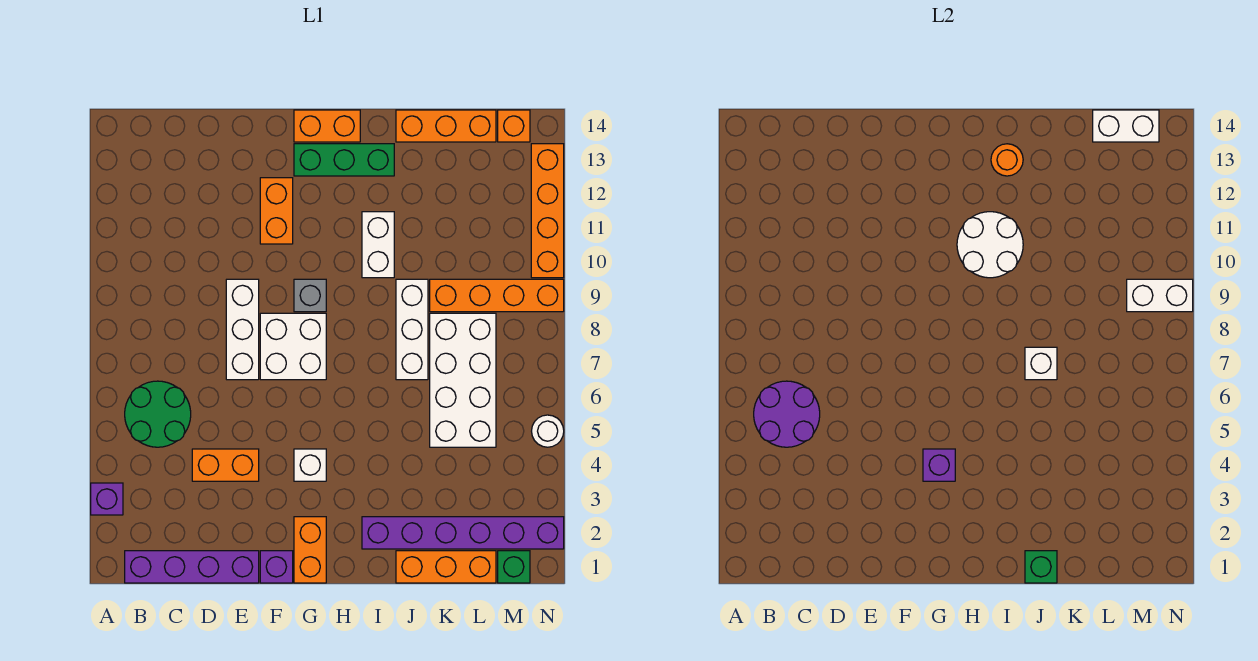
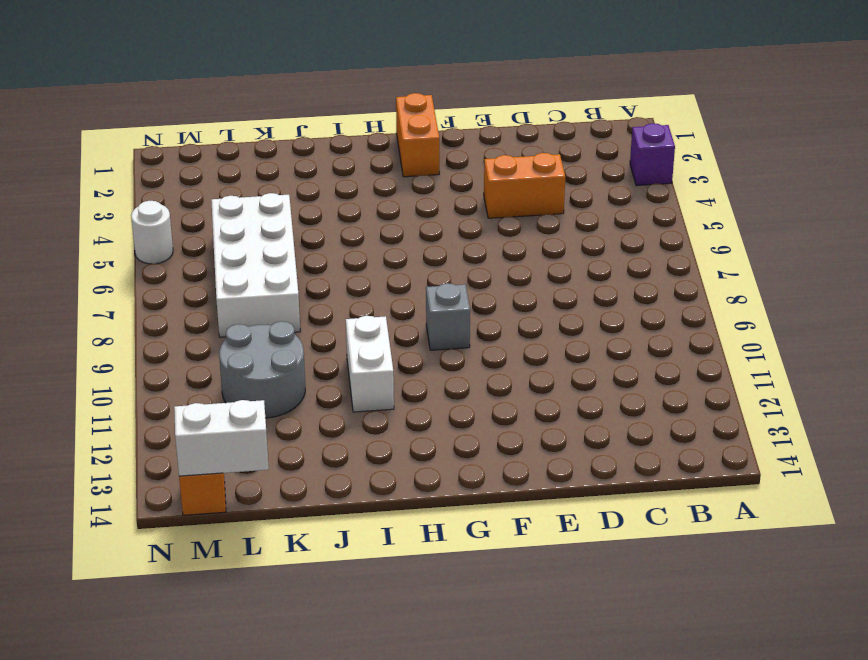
grey round brick K10:L11 level 1 -> none
none -> purple brick B1:E1 level 1
none -> green round brick B5:C6 level 1
none -> white brick E7:E9 level 1
none -> purple brick F1 level 1

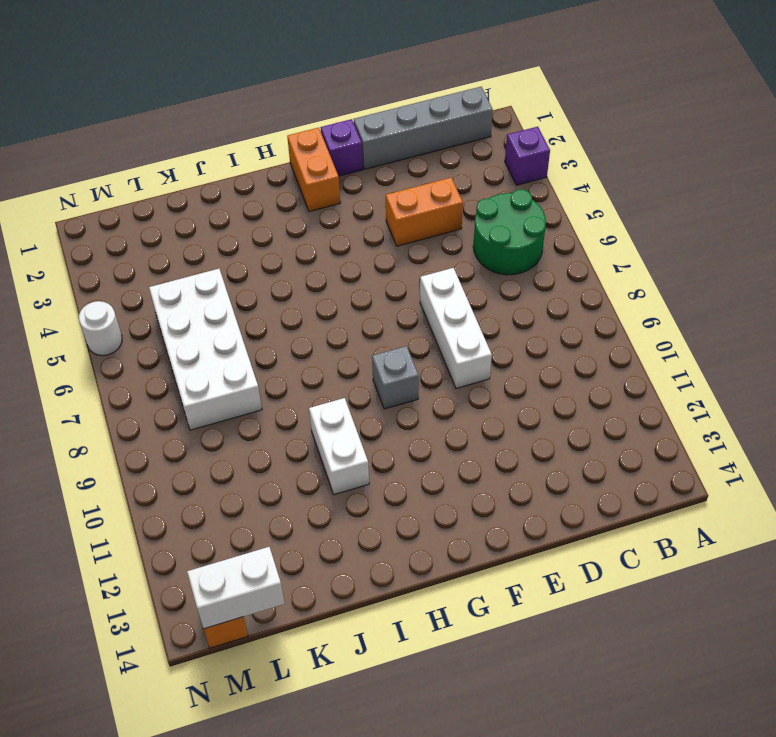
grey brick B1:E1 level 1 -> purple brick B1:E1 level 1
none -> white brick F7:G8 level 1
none -> orange brick F11:F12 level 1
none -> white brick G4 level 1
none -> green brick G13:I13 level 1

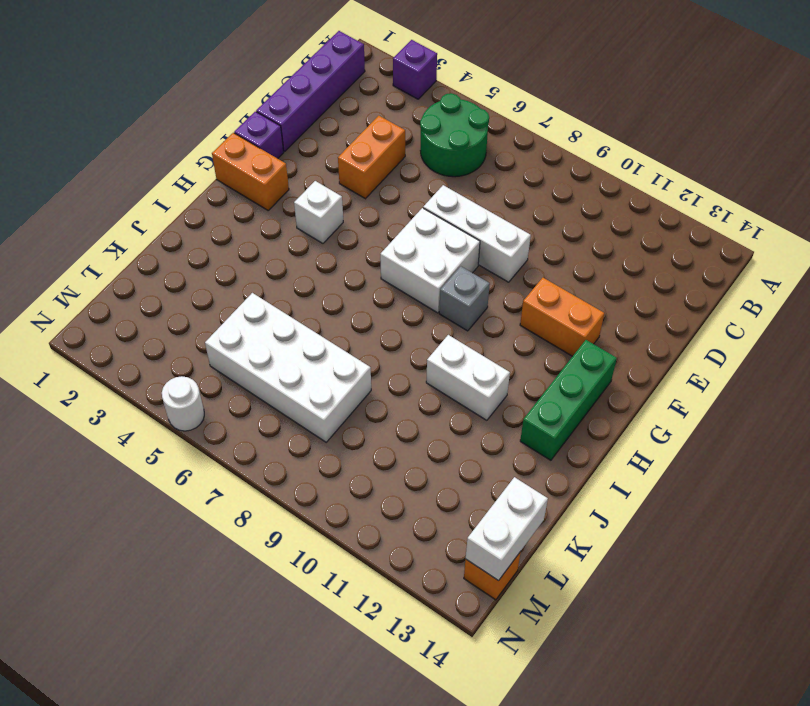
none -> orange brick G14:H14 level 1
none -> purple brick I2:N2 level 1
none -> orange brick J1:L1 level 1
none -> white brick J7:J9 level 1

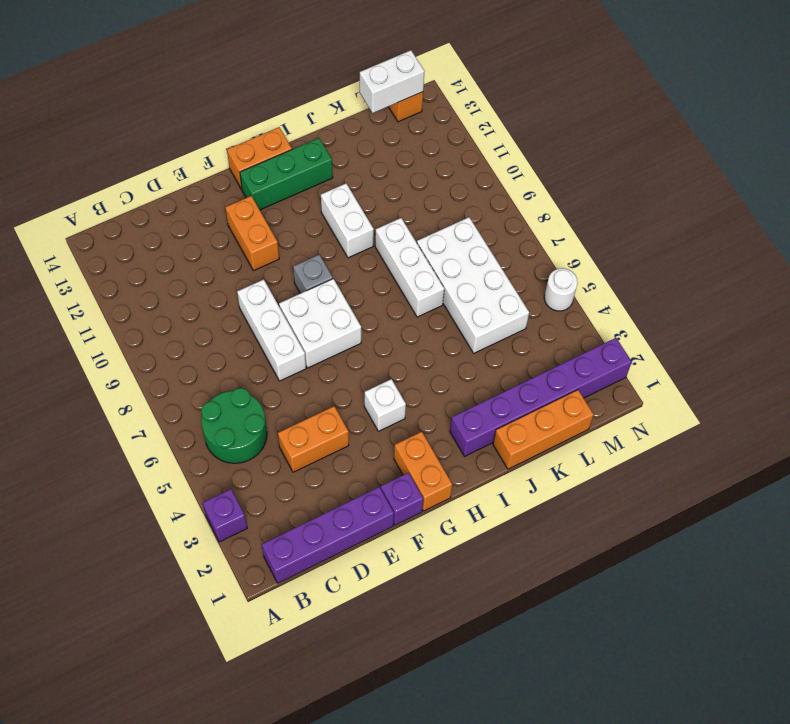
none -> orange brick J14:L14 level 1
none -> orange brick K9:N9 level 1
none -> green brick M1 level 1
none -> orange brick N10:N13 level 1

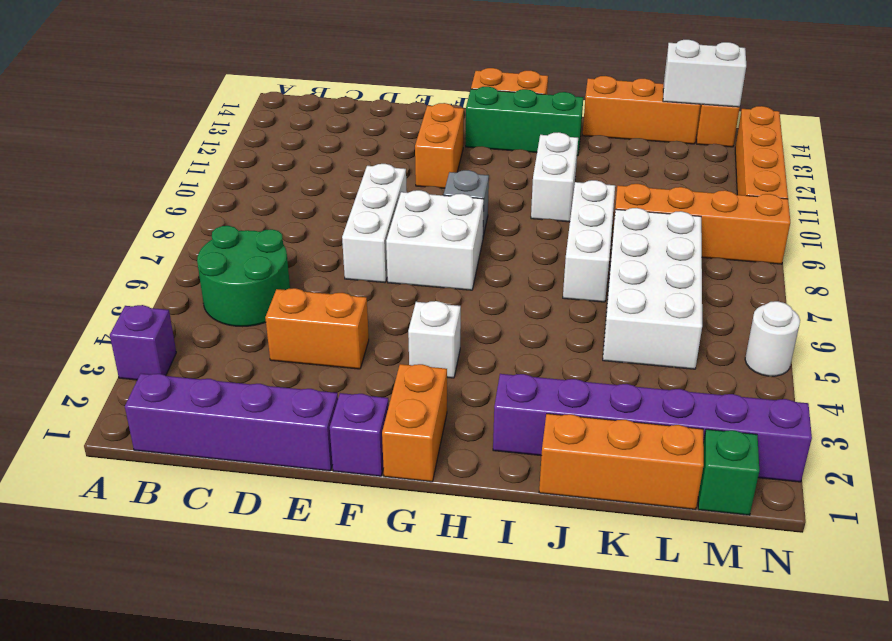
none -> purple round brick B5:C6 level 2
none -> purple brick G4 level 2
none -> white round brick H10:I11 level 2
none -> orange round brick I13 level 2

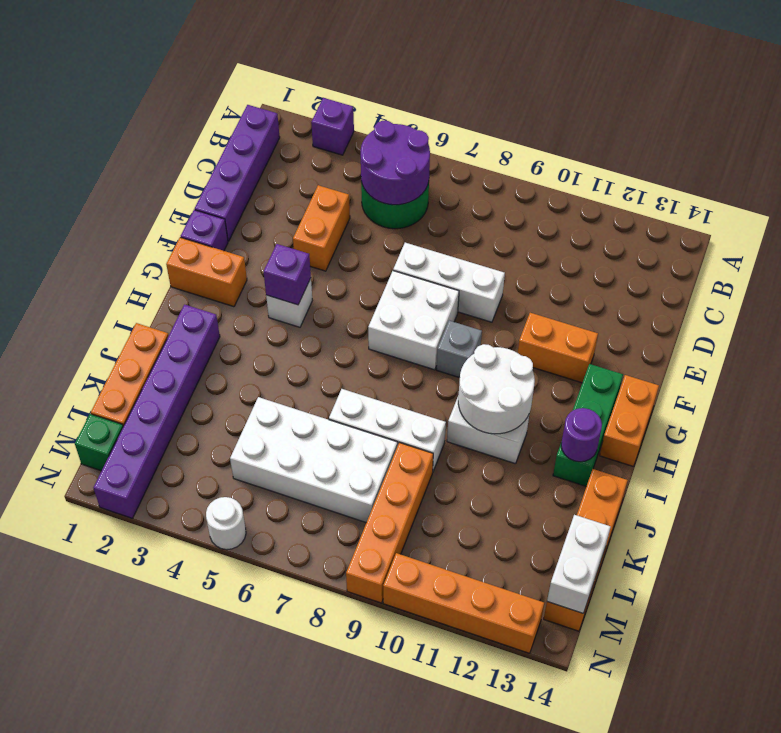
purple round brick I13 level 2 -> orange round brick I13 level 2
none -> green brick J1 level 2
none -> white brick J7 level 2
none -> white brick M9:N9 level 2

